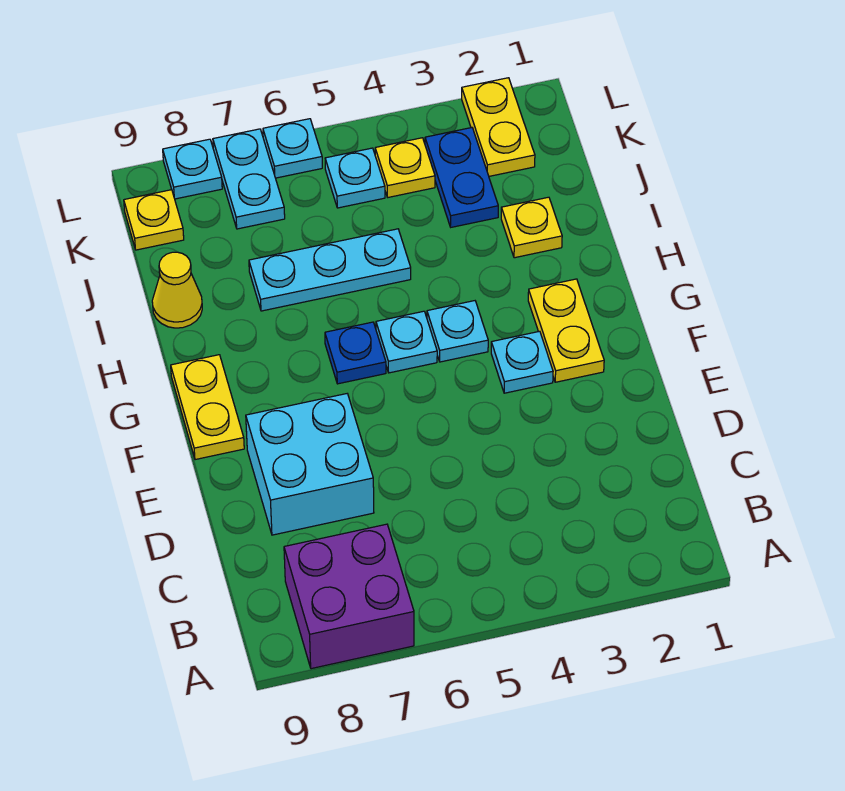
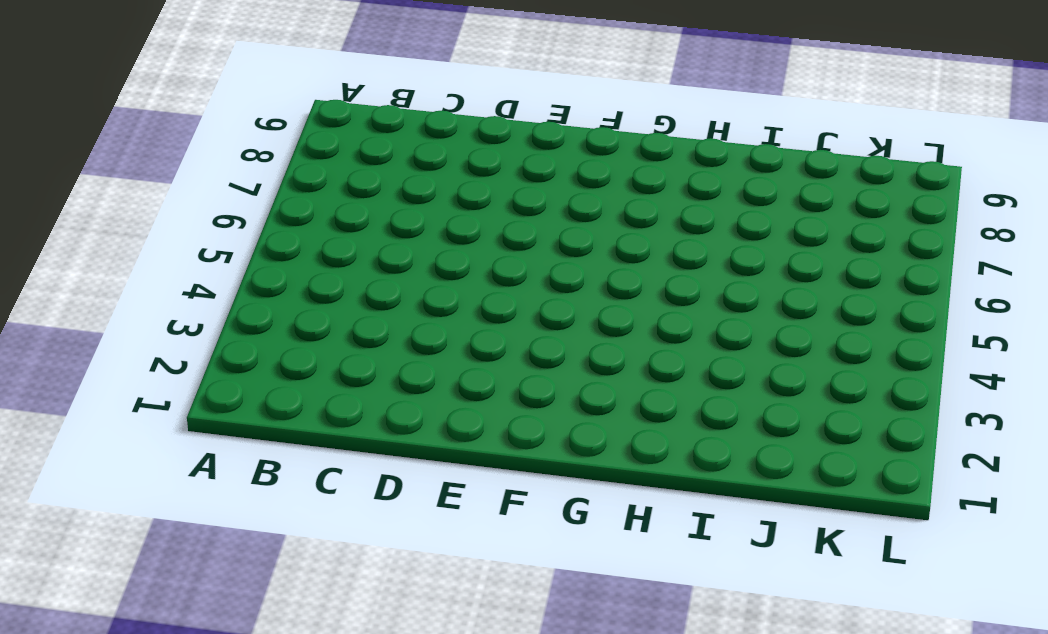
none -> purple brick A7:B8 level 1
none -> cyan brick D7:E8 level 1
none -> yellow plate F2:G2 level 1

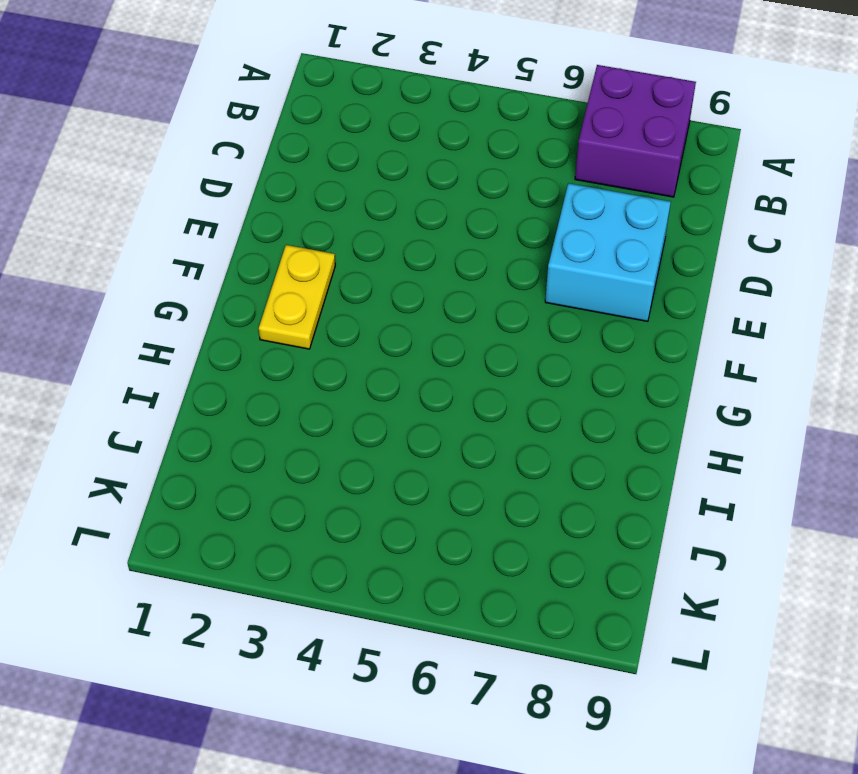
none -> cyan plate F3 level 1
none -> yellow plate F9:G9 level 1
none -> cyan plate G4 level 1

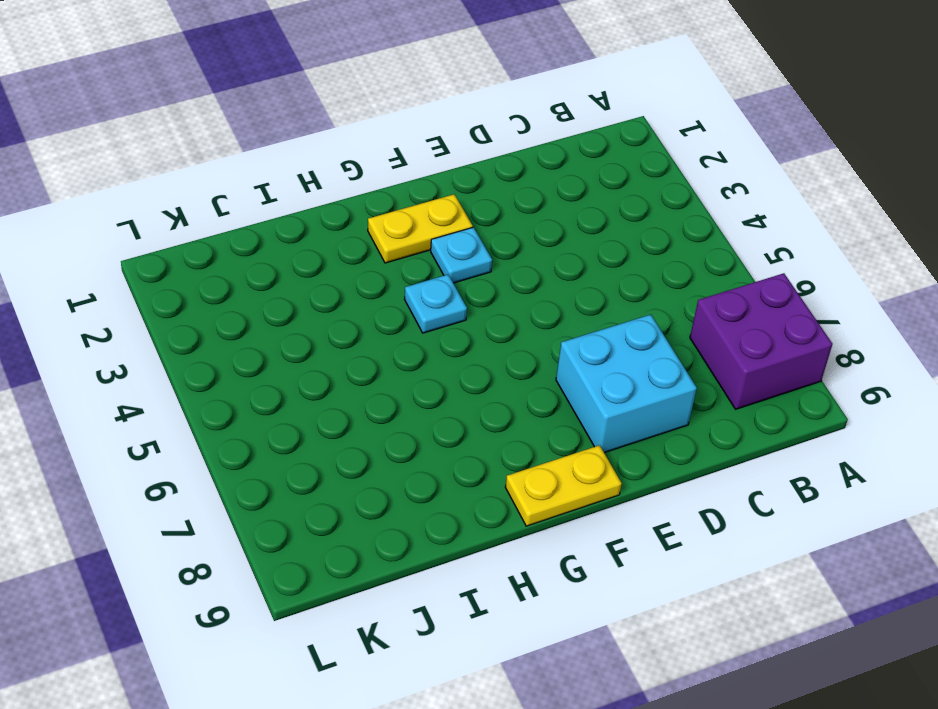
none -> cyan plate G5 level 1
none -> blue plate G6 level 1
none -> yellow plate I2 level 1

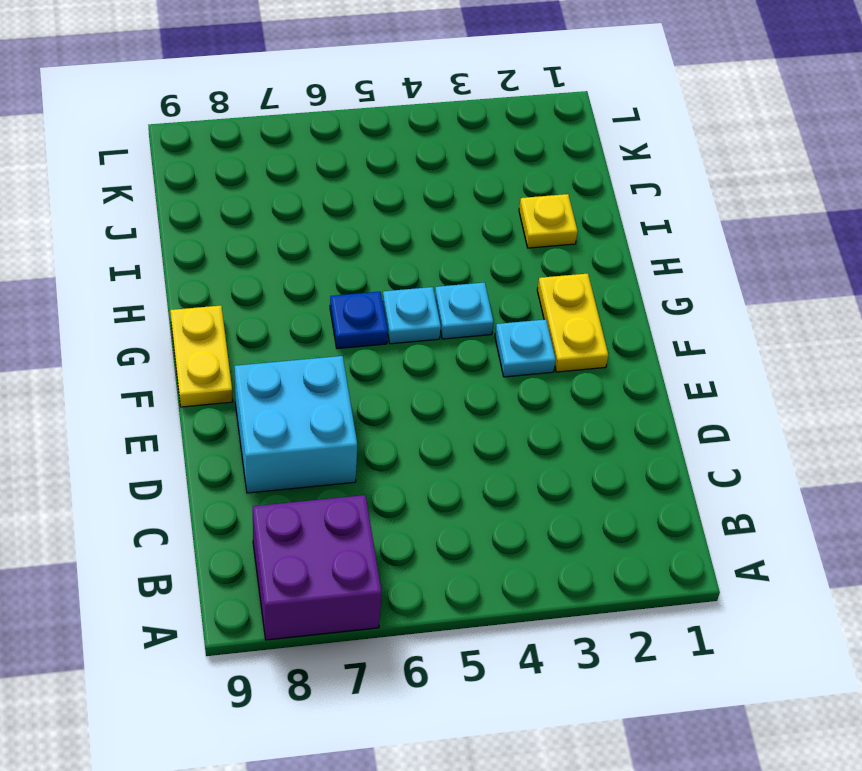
none -> cyan plate I5:I7 level 1
none -> yellow cone I9 level 1
none -> blue plate J3:K3 level 1

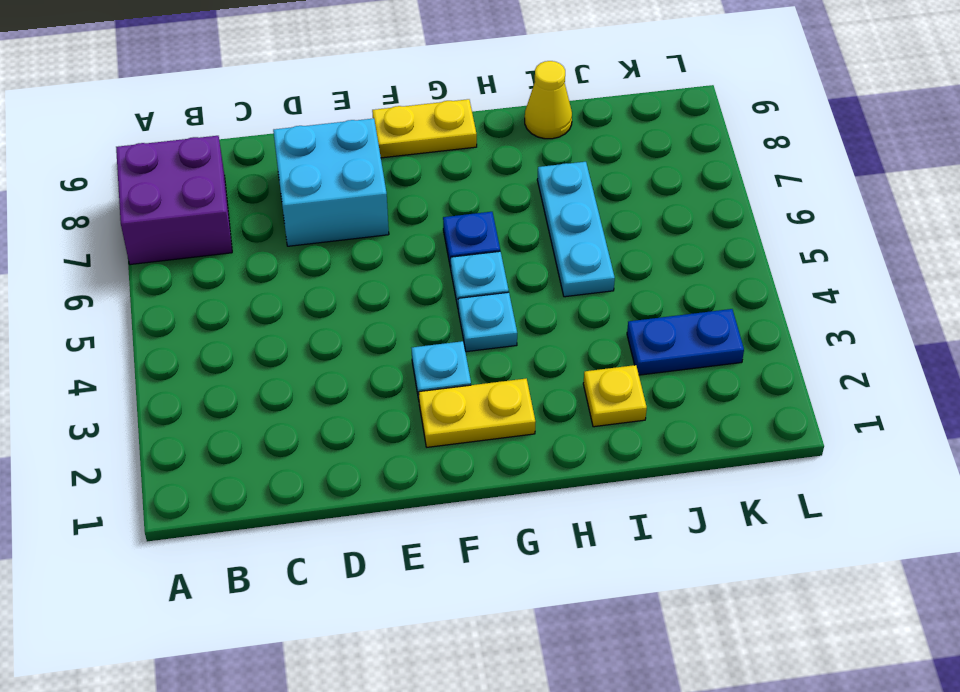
none -> yellow plate K2:L2 level 1
none -> yellow plate K4 level 1
none -> cyan plate K5 level 1

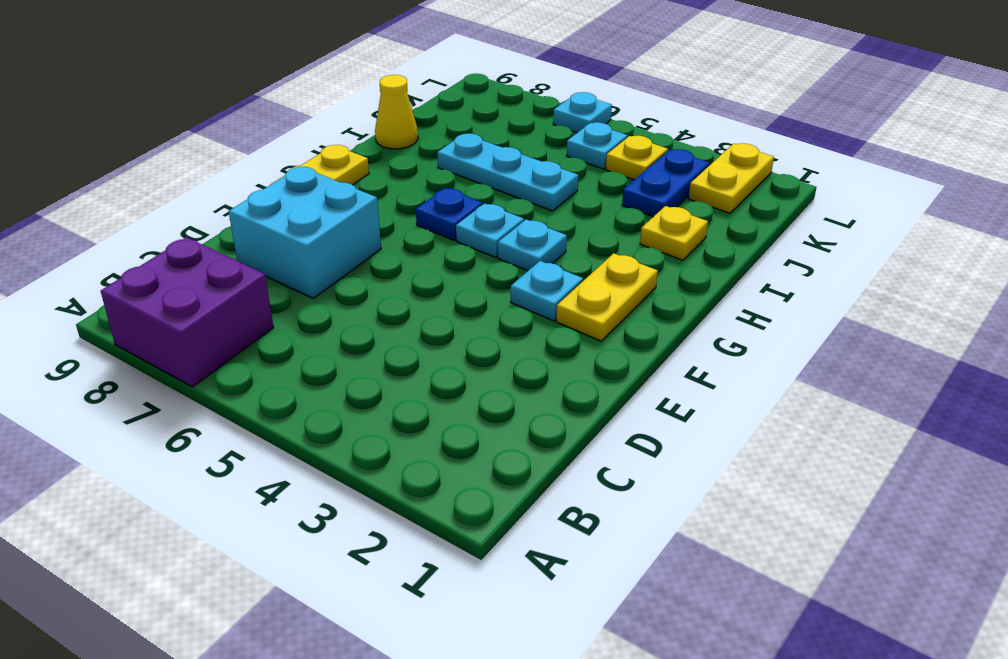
none -> cyan plate K7:L7 level 1
none -> yellow plate K9 level 1
none -> cyan plate L8 level 1

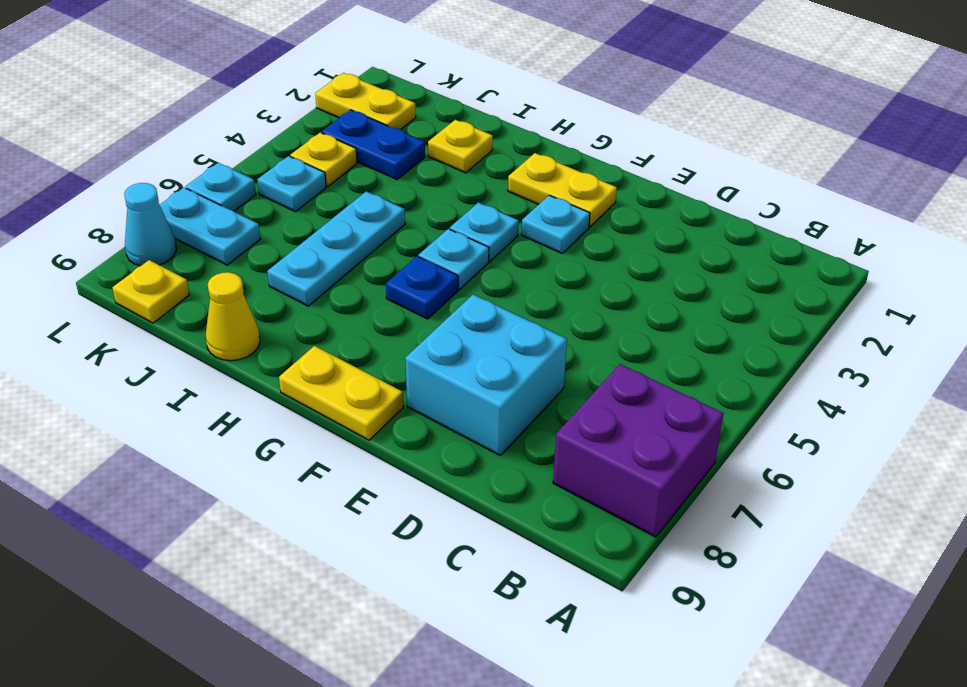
cyan cone L8 level 1 -> cyan plate L8 level 1

